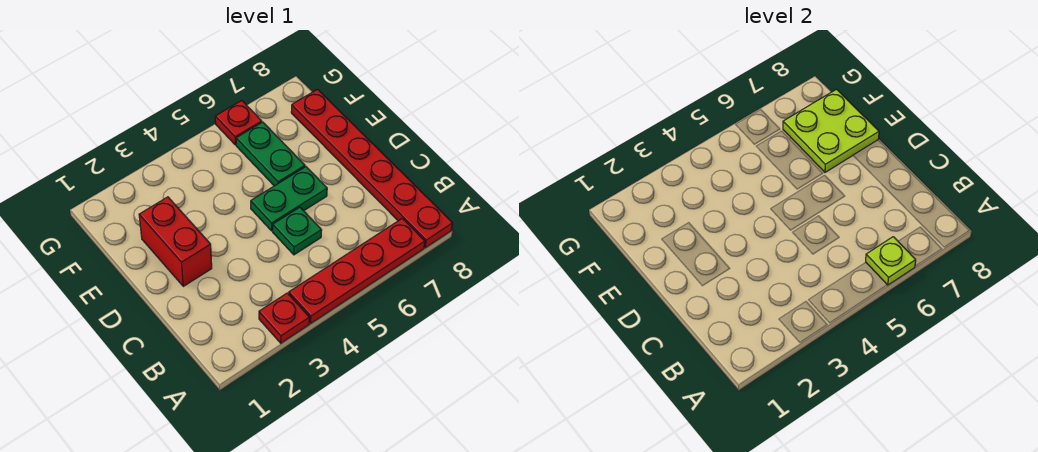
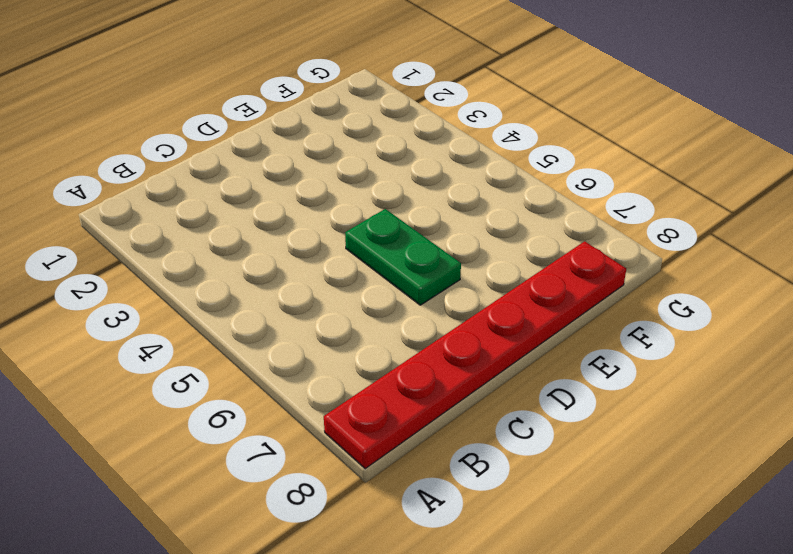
none -> red plate A3 level 1
none -> red plate A4:A7 level 1

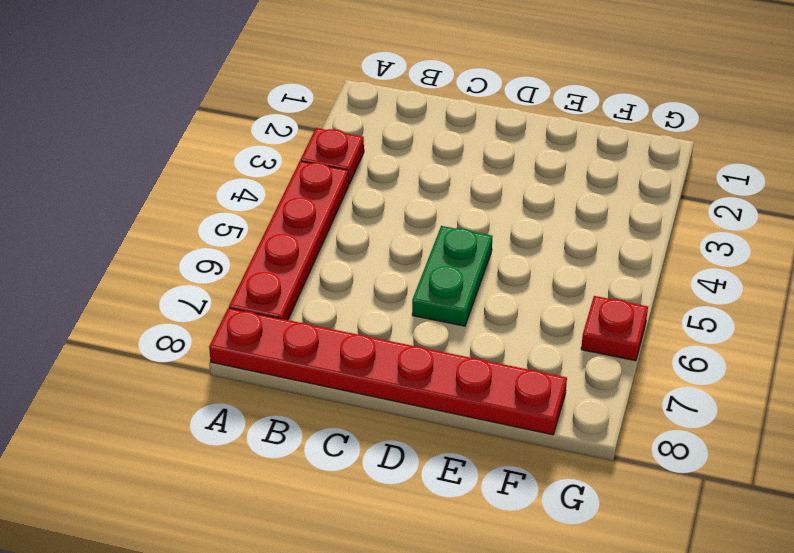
none -> green plate C5 level 1
none -> red brick D2:E2 level 1

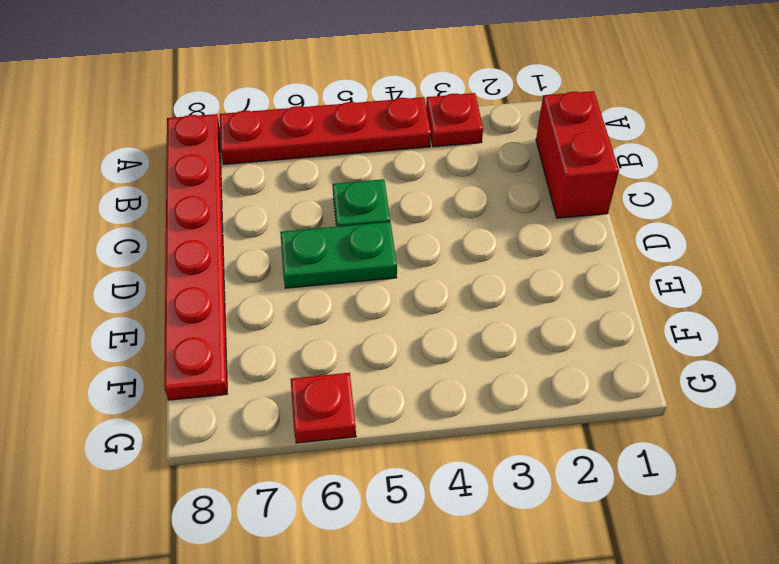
red brick B1:C1 level 1 -> red brick D2:E2 level 1
none -> green plate E6:F6 level 1
none -> lime plate A6 level 2

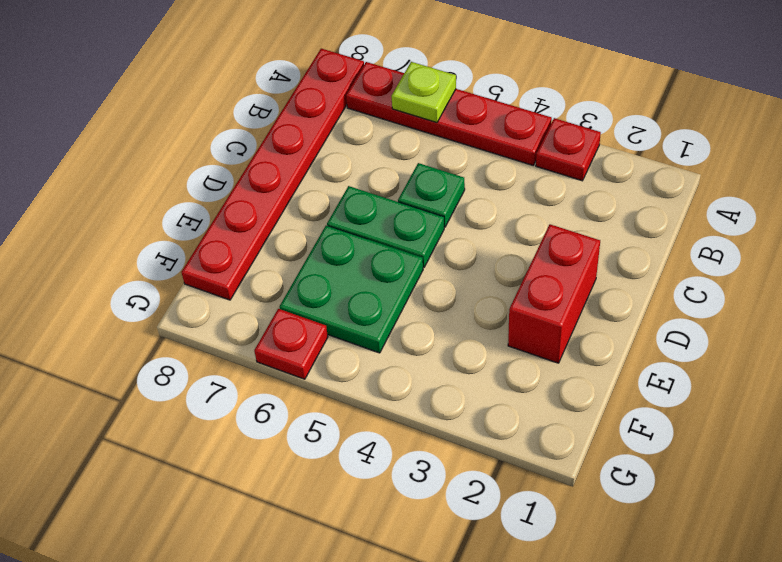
green plate E5:F6 level 1 -> green plate E6:F6 level 1
none -> lime plate E7:F8 level 2

